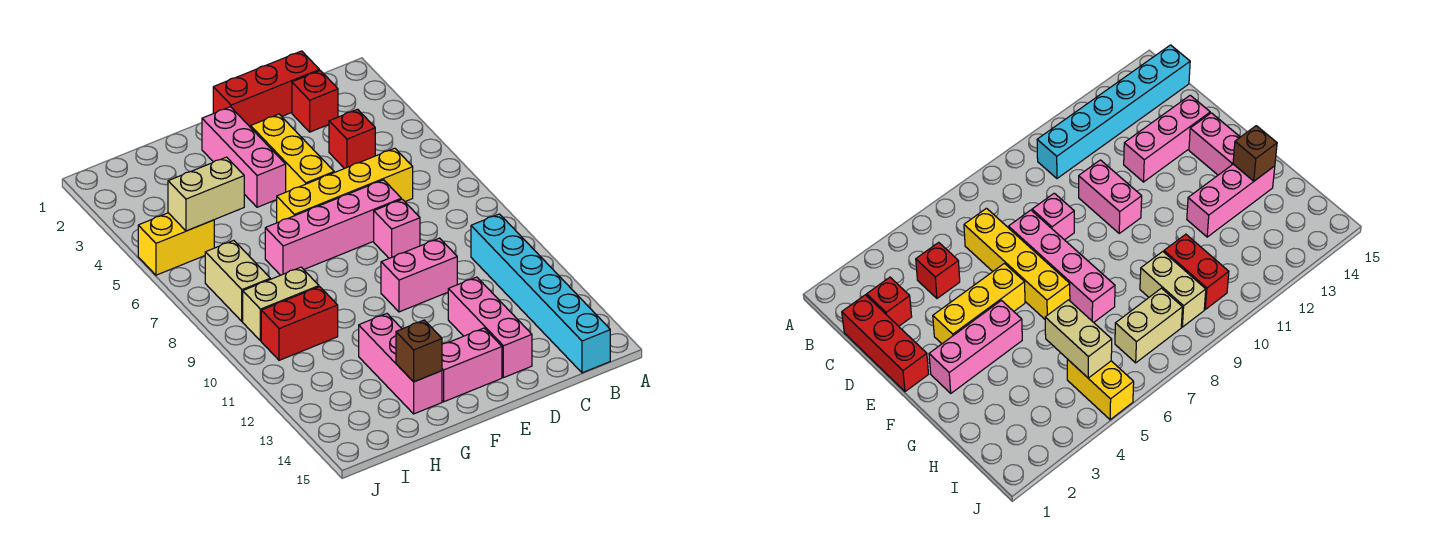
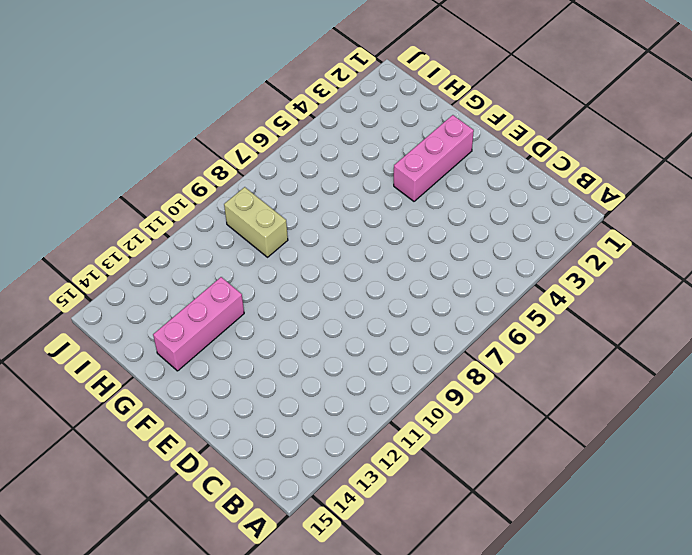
none -> cyan brick B10:B15 level 1
none -> red brick C1:E1 level 1
none -> red brick C2 level 1

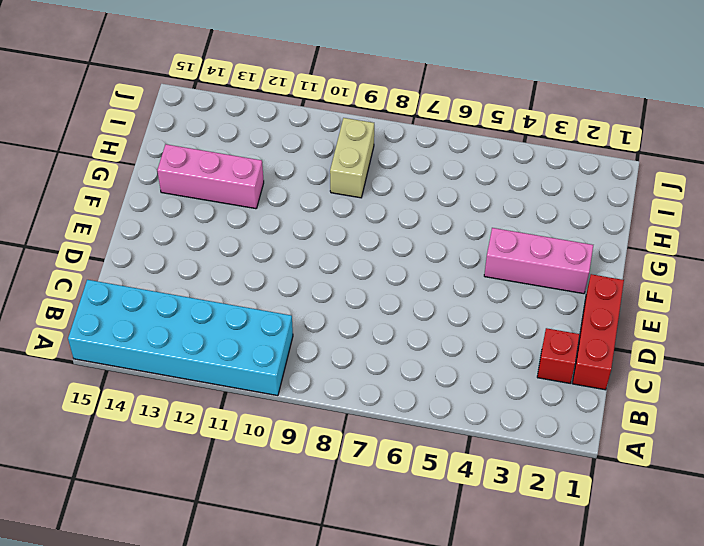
cyan brick A10:B15 level 1 -> cyan brick B10:B15 level 1
none -> red brick C4 level 1
none -> yellow brick C6:F6 level 1
none -> pink brick D7:G7 level 1

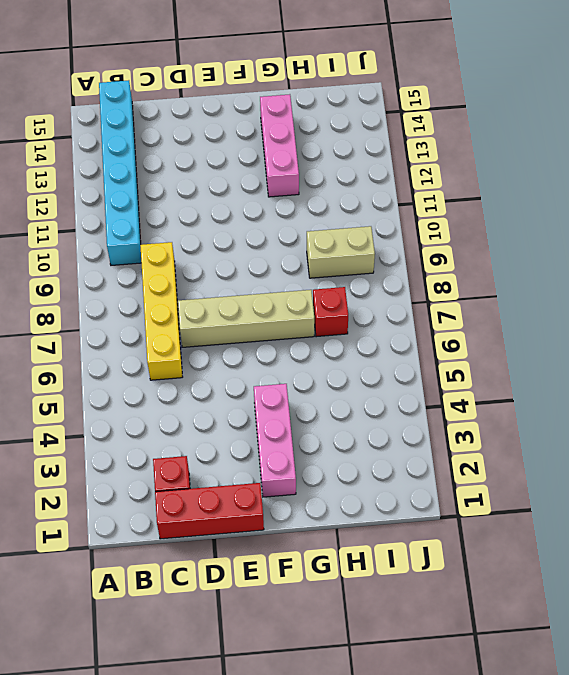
yellow brick C6:C9 level 1 -> yellow brick C6:F6 level 1
tan brick D7:G7 level 1 -> pink brick D7:G7 level 1
red brick H7 level 1 -> red brick C4 level 1
none -> pink brick D8 level 1
none -> pink brick D10:E10 level 1
none -> pink brick D12:D14 level 1

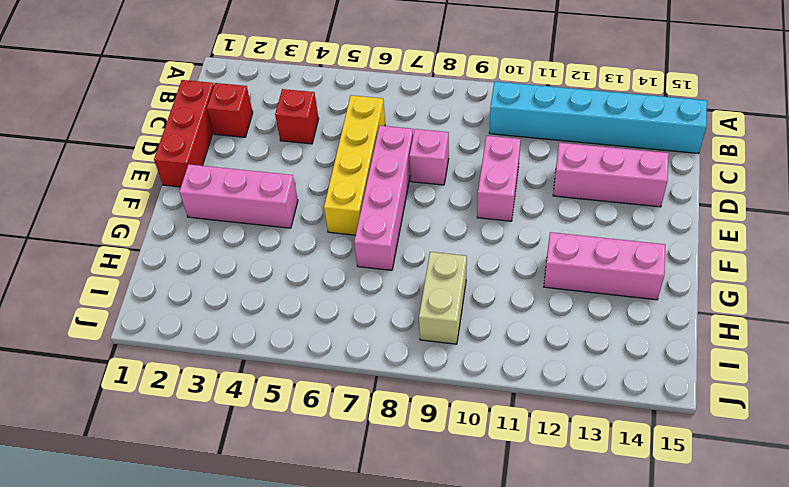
none -> yellow brick E3:E5 level 1
none -> pink brick E14:F14 level 1
none -> red brick H10:I10 level 1

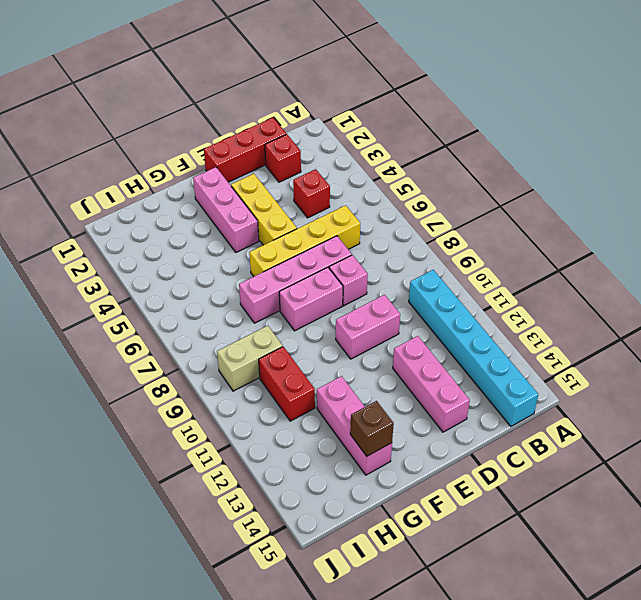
pink brick E8:F8 level 1 -> pink brick E14:F14 level 1
red brick H10:H11 level 1 -> red brick H10:I10 level 1
none -> yellow brick I5:J5 level 1
none -> tan brick I7:I8 level 1
none -> tan brick H5:I5 level 2

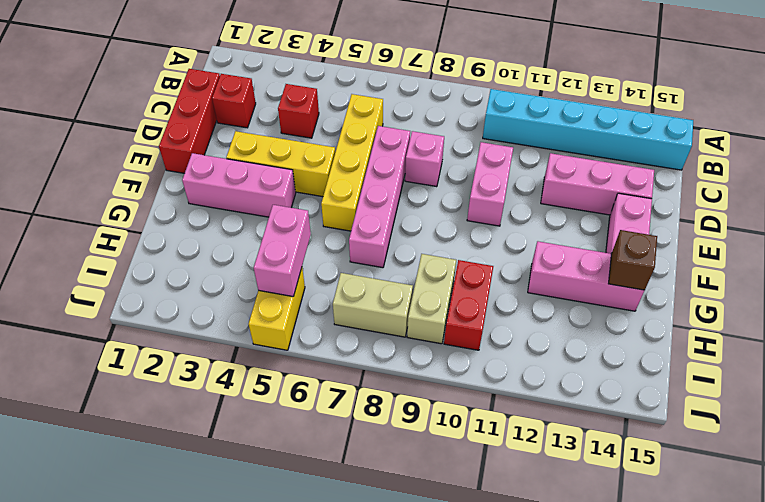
pink brick H5:I5 level 2 -> tan brick H5:I5 level 2

